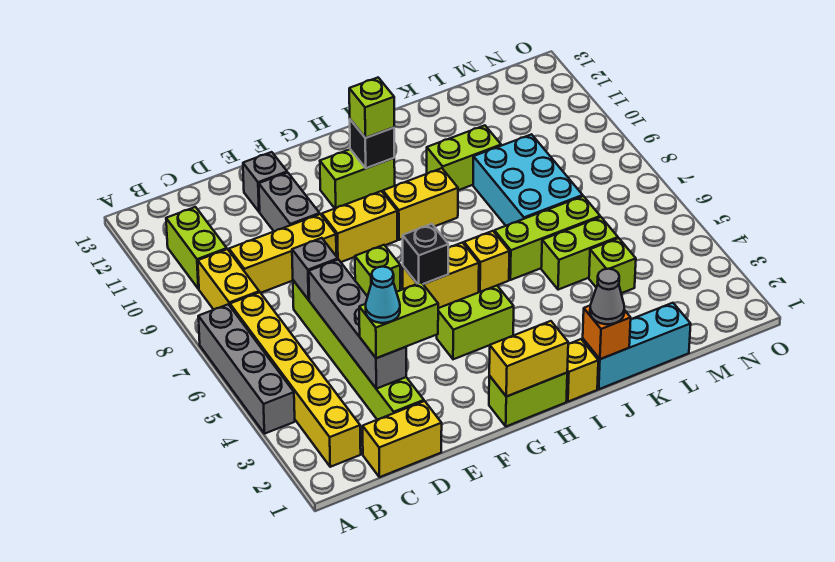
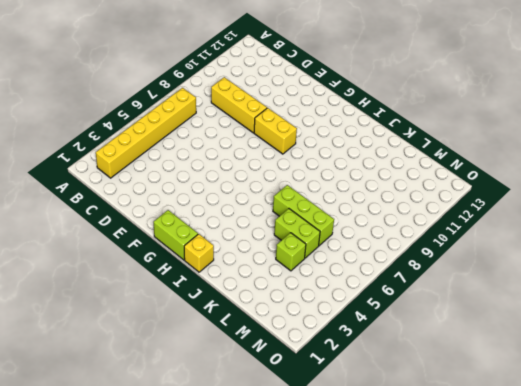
none -> grey brick A4:A7 level 1
none -> yellow brick B8:B9 level 1
none -> lime brick B10:B11 level 1
none -> yellow brick C1:D1 level 1

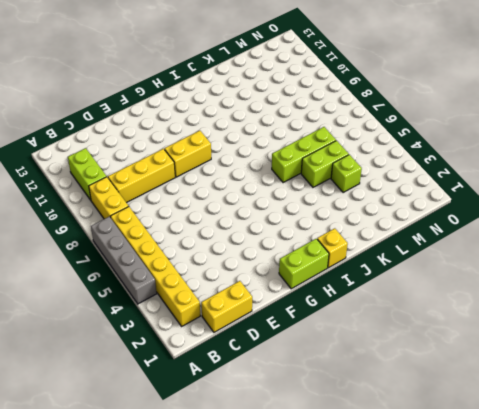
none -> lime brick D2:D7 level 1
none -> grey brick E10:E11 level 1
none -> grey brick E12 level 1
none -> lime brick F7 level 1

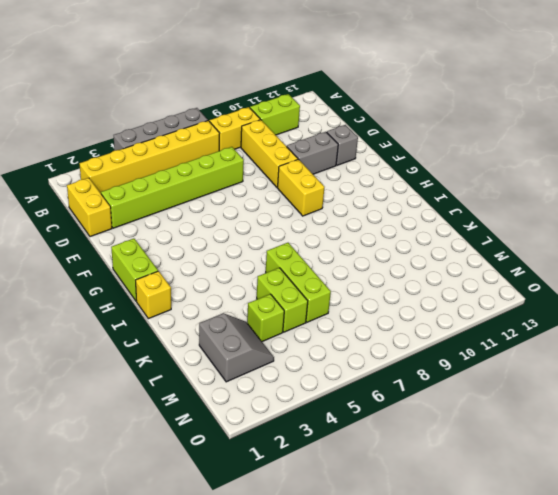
grey slope L2:M3 level 1 top 2 -> none
none -> lime brick F7 level 1
none -> lime brick G4:H4 level 1
none -> yellow brick G6:H6 level 1
none -> lime brick G11:H11 level 1

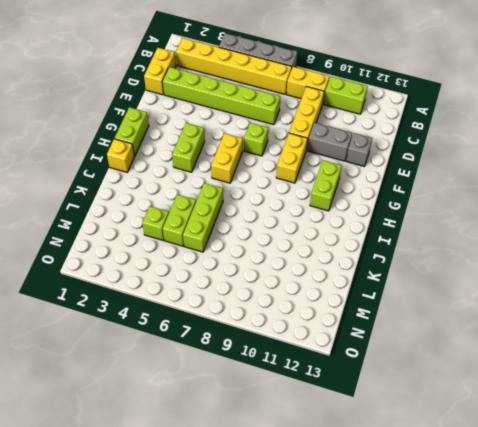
none -> yellow brick H9:I9 level 1
none -> yellow brick I6 level 1
none -> cyan brick J1:L1 level 1
none -> lime brick J10:K10 level 1

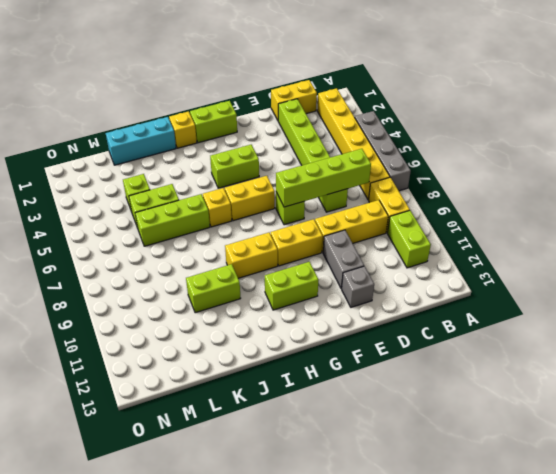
lime brick C7:F7 level 2 -> grey brick D7 level 2
none -> cyan brick K7:L9 level 1
none -> grey brick D3:D6 level 2
none -> yellow brick G1:H1 level 2
none -> black brick G6 level 2

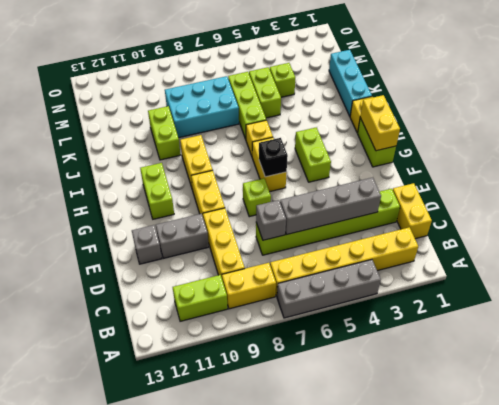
none -> black brick H11 level 2
none -> orange brick J1 level 2
none -> lime brick D3:E3 level 3
none -> lime brick H11 level 3

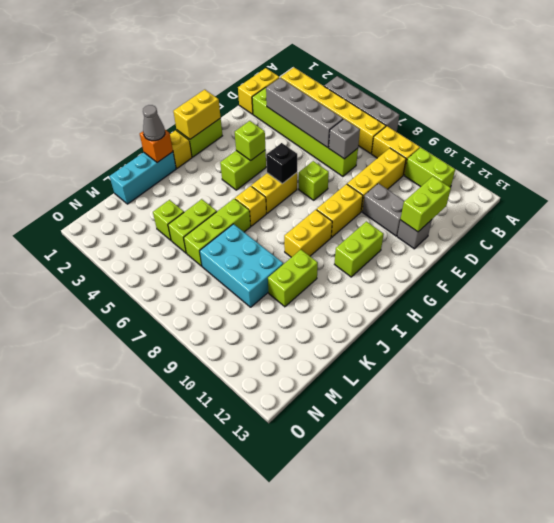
lime brick D12:E12 level 2 -> lime brick D3:E3 level 3
lime brick G4 level 2 -> lime brick H11 level 3
none -> black brick H11 level 2
none -> cyan cone D3 level 4

